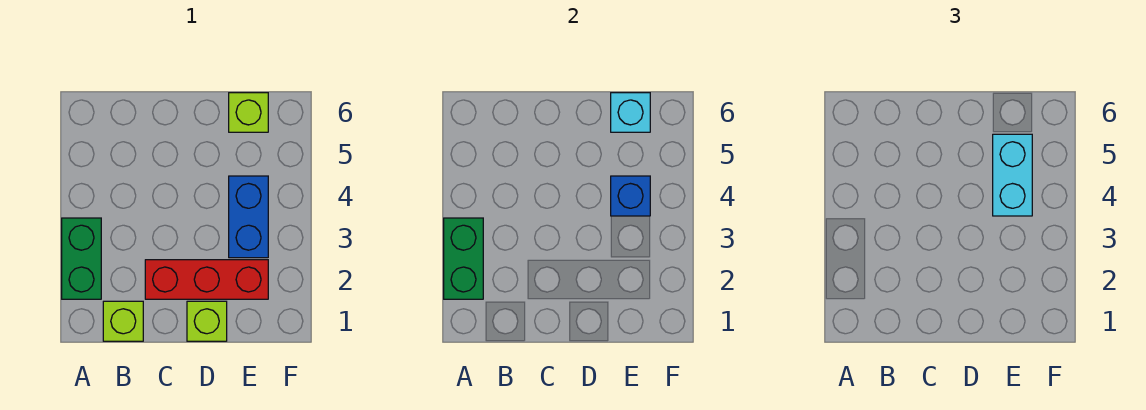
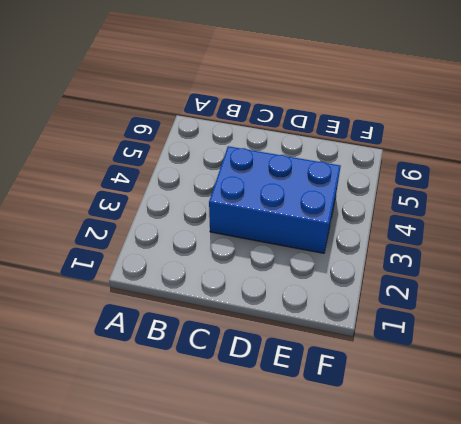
blue brick C3:E4 level 1 -> blue brick E3:E4 level 1
none -> green brick A2:A3 level 1
none -> lime brick B1 level 1

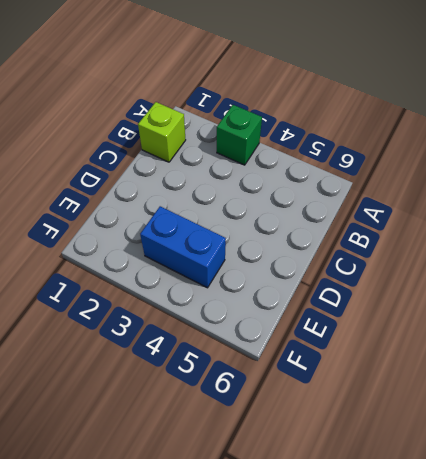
green brick A3 level 1 -> green brick A2:A3 level 1
none -> red brick C2:E2 level 1
none -> lime brick D1 level 1

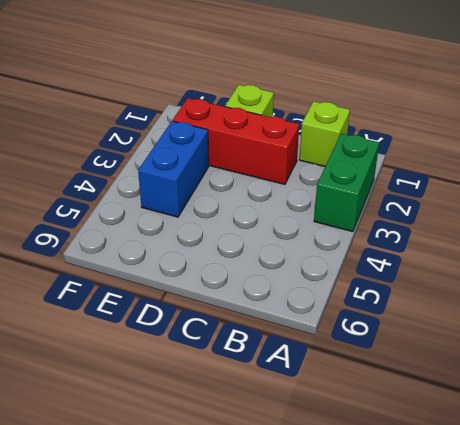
none -> lime brick E6 level 1
none -> green brick A2:A3 level 2

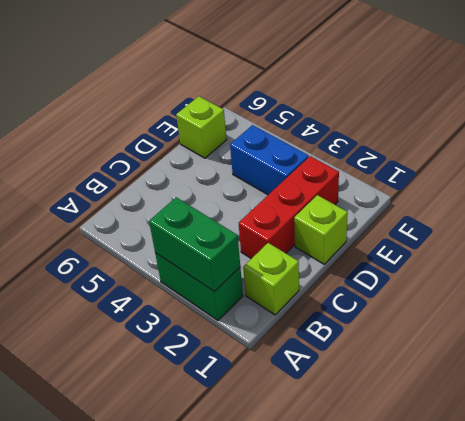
none -> blue brick E4 level 2
none -> cyan brick E6 level 2

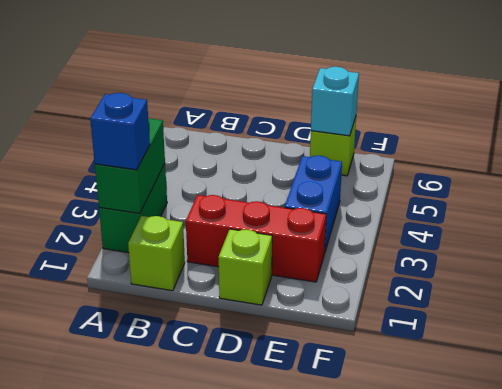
blue brick A2 level 3 -> blue brick E4 level 2
none -> cyan brick E4:E5 level 3

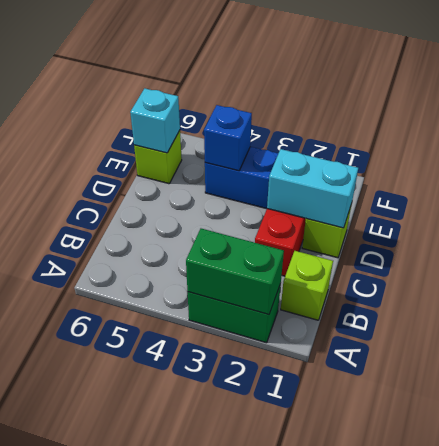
cyan brick D1:D2 level 2 -> cyan brick E4:E5 level 3

